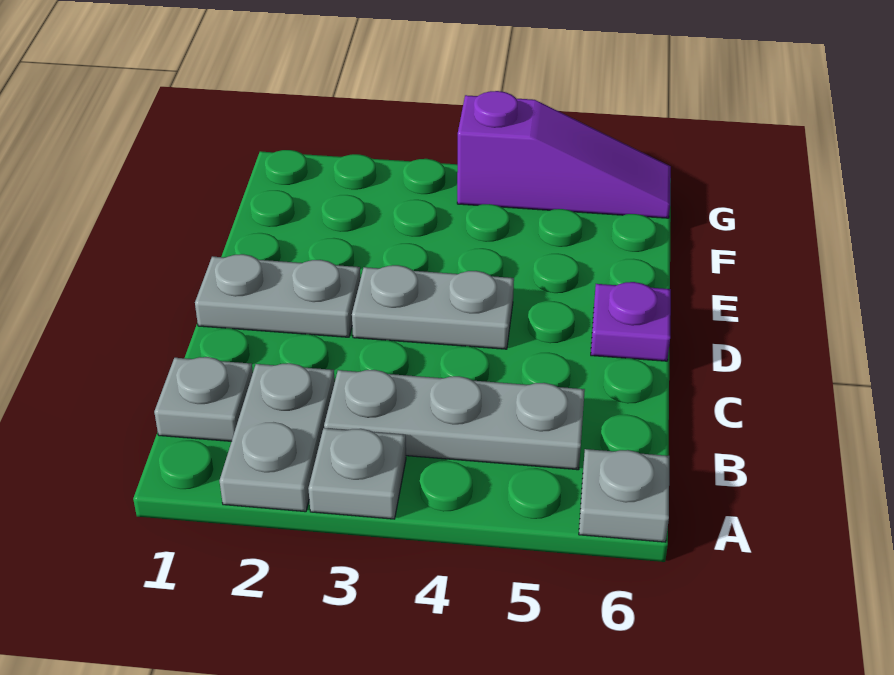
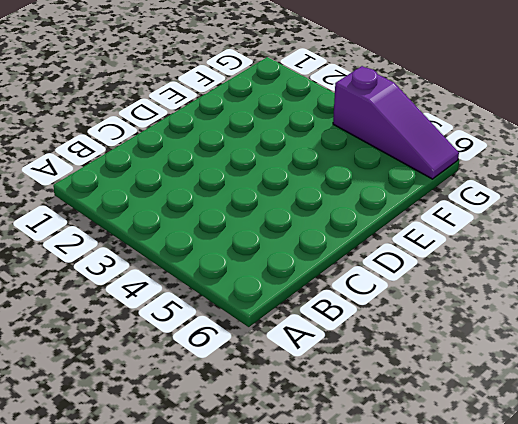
none -> grey plate A2:B2 level 1
none -> grey plate A3 level 1

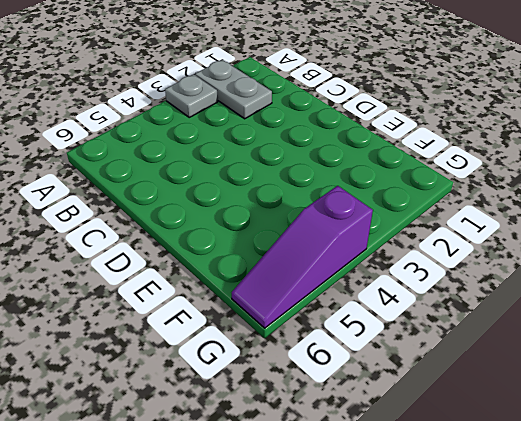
none -> grey plate A6 level 1
none -> grey plate B1 level 1

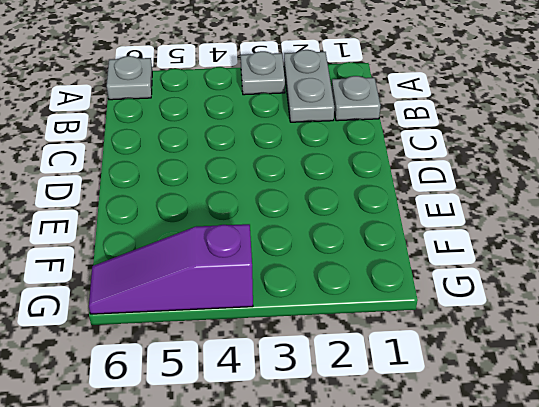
none -> grey plate B3:B5 level 1
none -> grey plate D1:D2 level 1

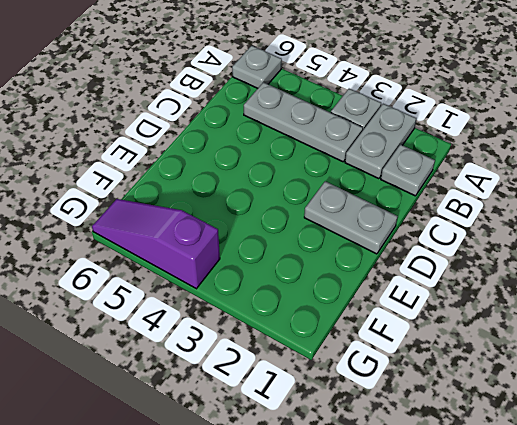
none -> grey plate D3:D4 level 1
none -> purple plate D6 level 1

